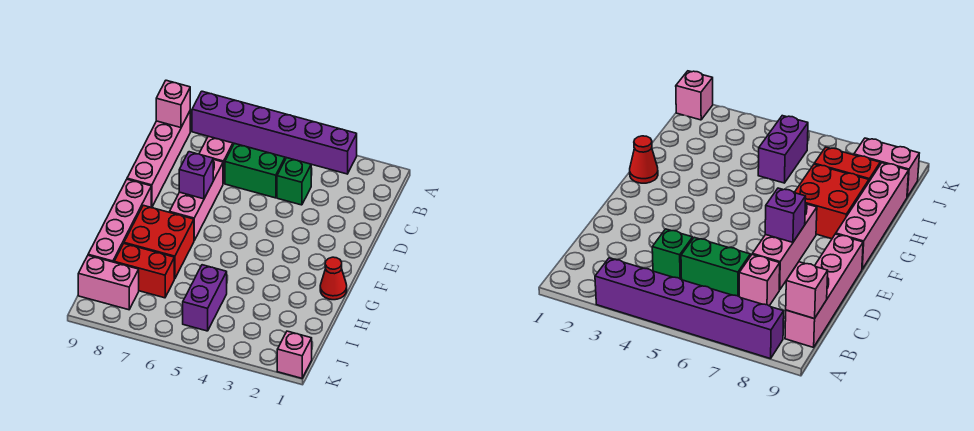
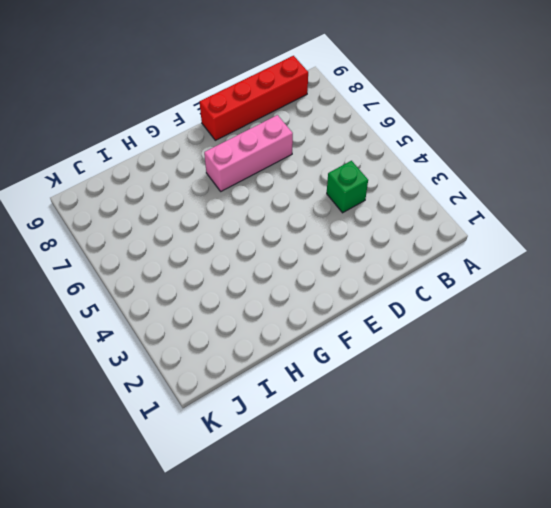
red brick B9:E9 level 1 -> pink brick B9:E9 level 1
none -> purple brick A3:A8 level 1
none -> green brick C5:C6 level 1
none -> pink brick C7 level 1

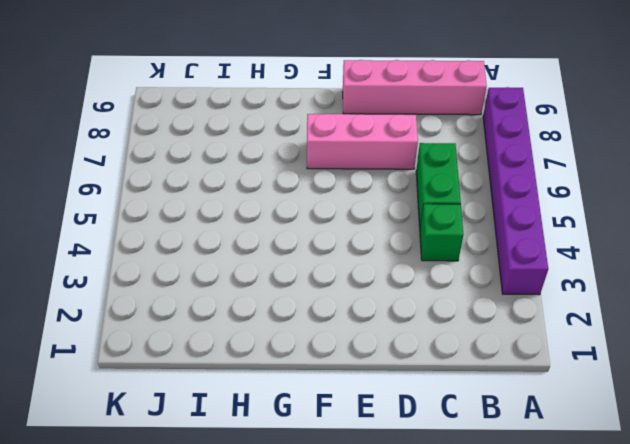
none -> pink brick C7 level 1
none -> pink brick F9:I9 level 1
none -> red cone G1 level 1

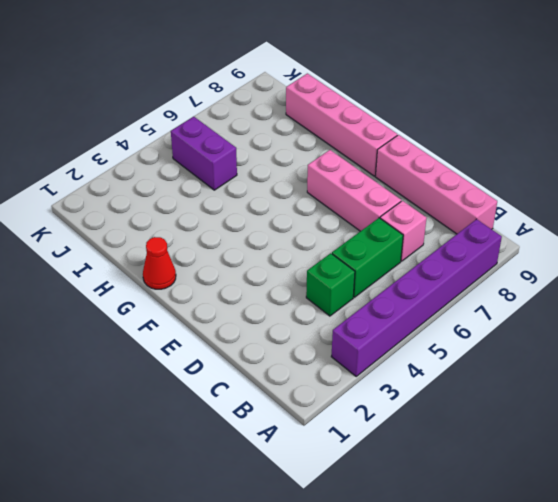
none -> red brick G7:H8 level 1
none -> red brick I7:I8 level 1
none -> pink brick J8:J9 level 1

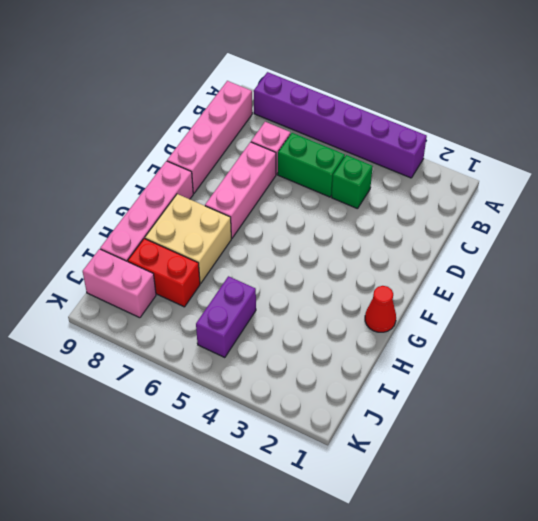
tan brick G7:H8 level 1 -> red brick G7:H8 level 1
none -> pink brick K1 level 1
none -> pink brick B9 level 2
none -> purple brick E7 level 2

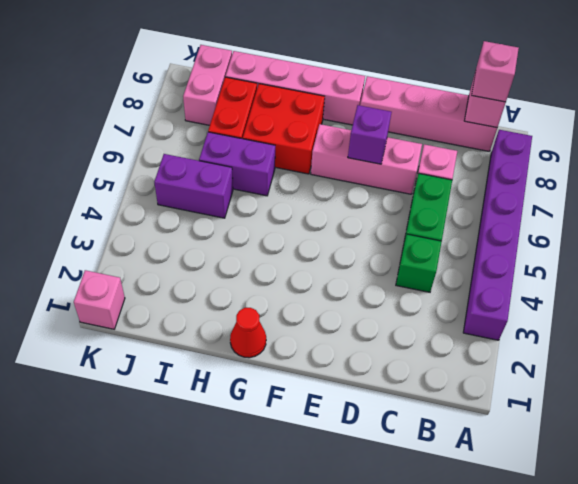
pink brick B9 level 3 -> none
purple brick H6:I6 level 1 -> none

